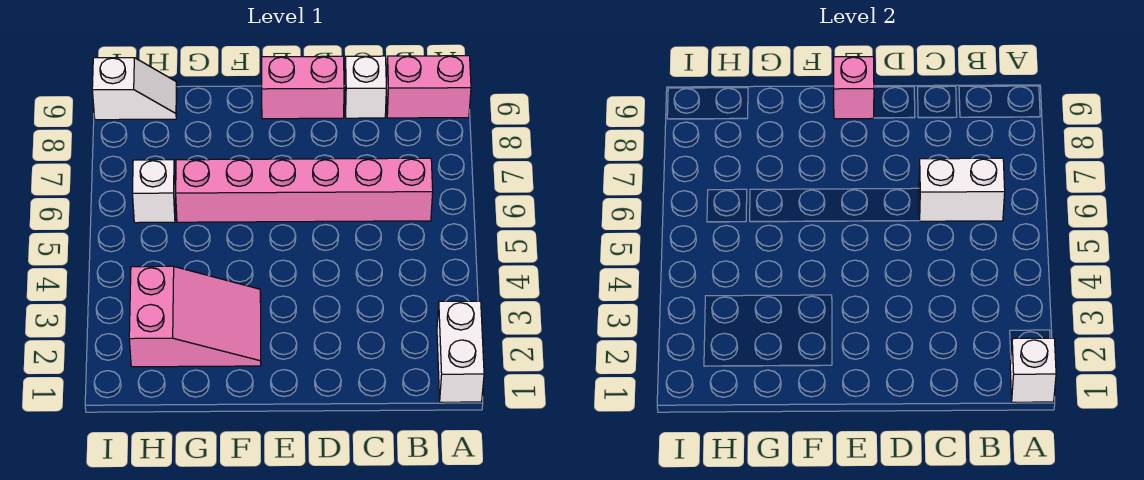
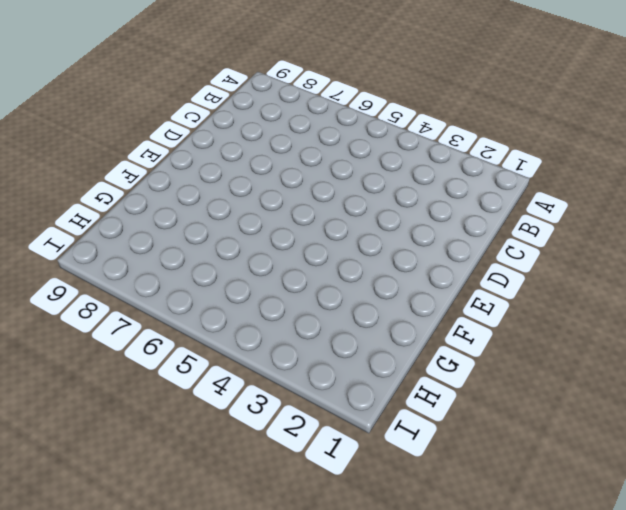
none -> white brick A1:A2 level 1
none -> pink brick A9:B9 level 1

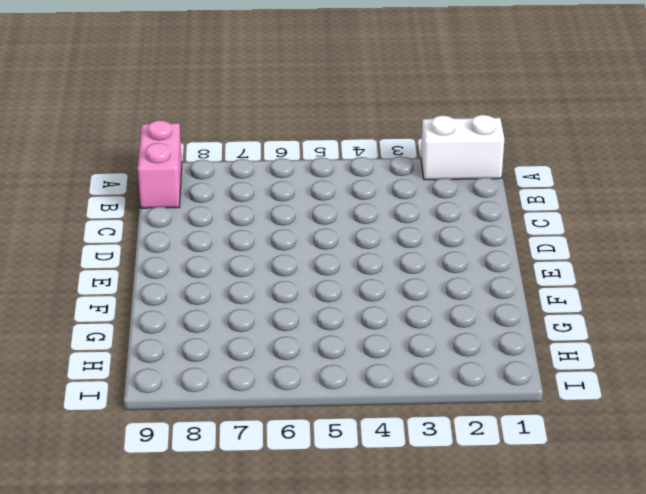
none -> pink brick B6:G6 level 1
none -> white brick C9 level 1

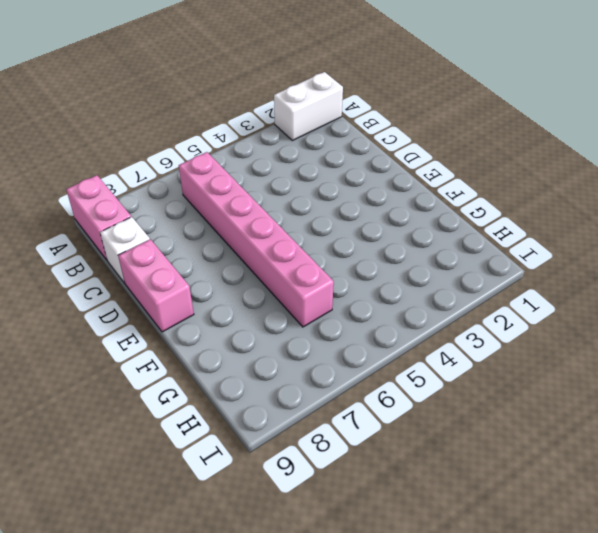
none -> pink slope F2:H3 level 1 top H
none -> white brick H6 level 1

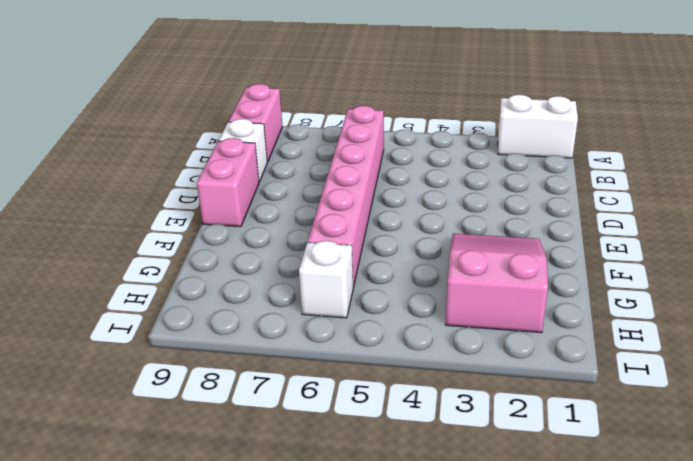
none -> white slope H9:I9 level 1 top I
none -> white brick A1 level 2

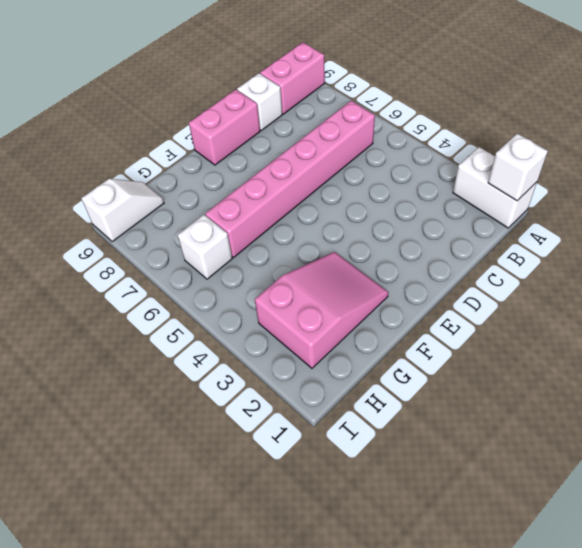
none -> white brick B6:C6 level 2
none -> pink brick E9 level 2

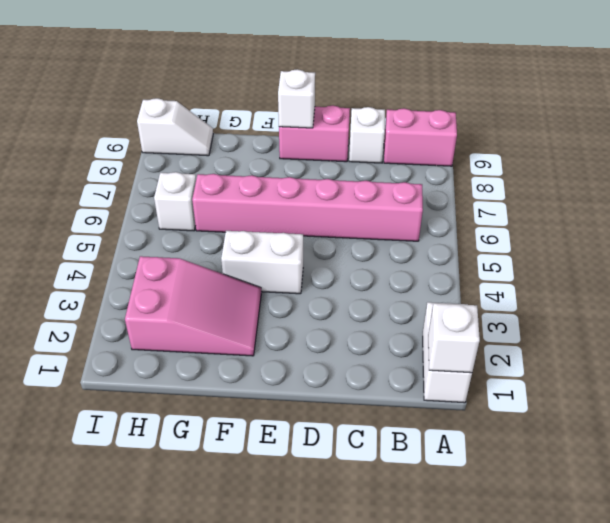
white brick E4:F4 level 1 -> white brick B6:C6 level 2
white brick E9 level 2 -> pink brick E9 level 2

